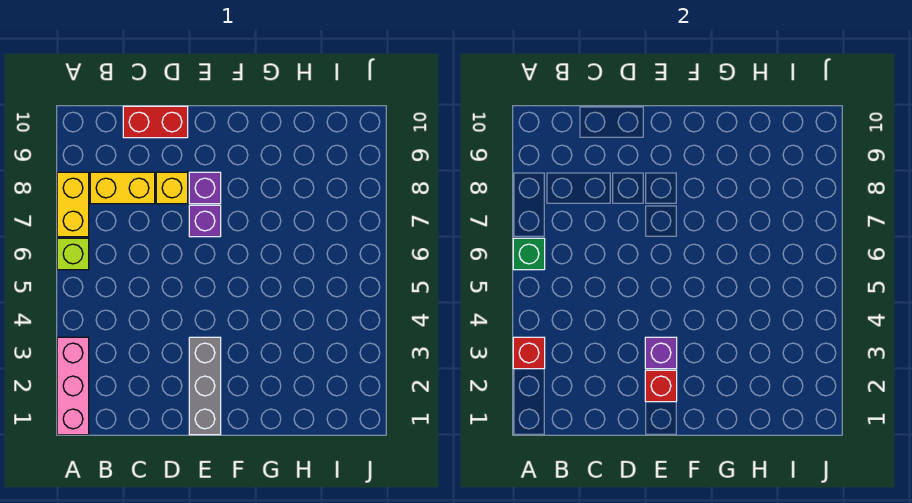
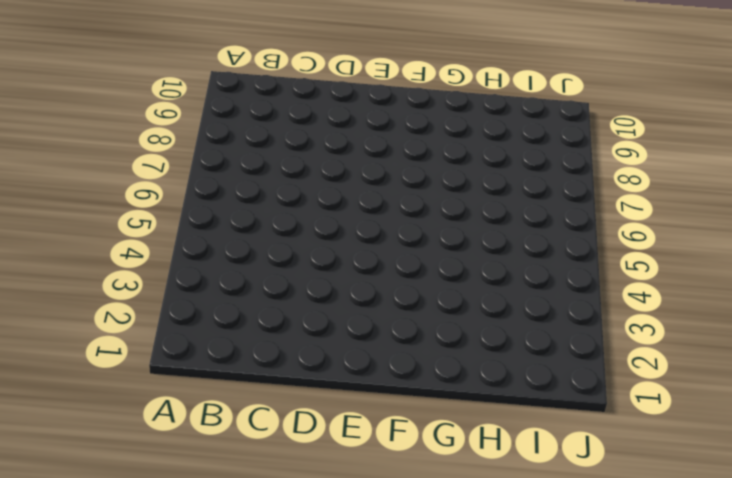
none -> pink brick A1:A3 level 1
none -> lime brick A6 level 1
none -> yellow brick A7:A8 level 1

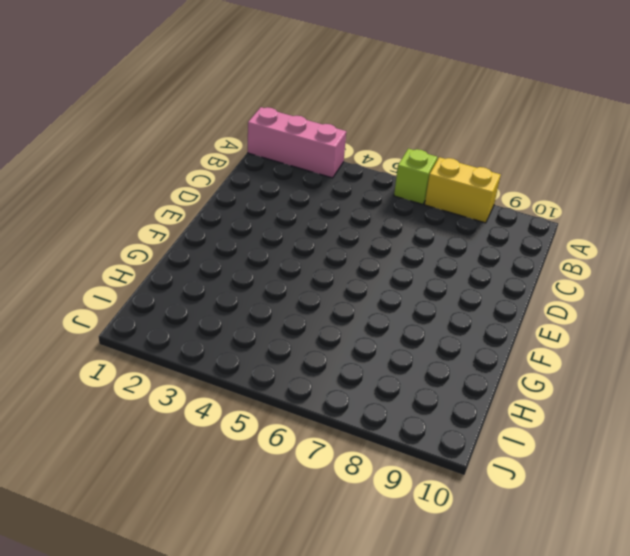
none -> yellow brick B8:C8 level 1
none -> red brick C10:D10 level 1
none -> yellow brick D8 level 1

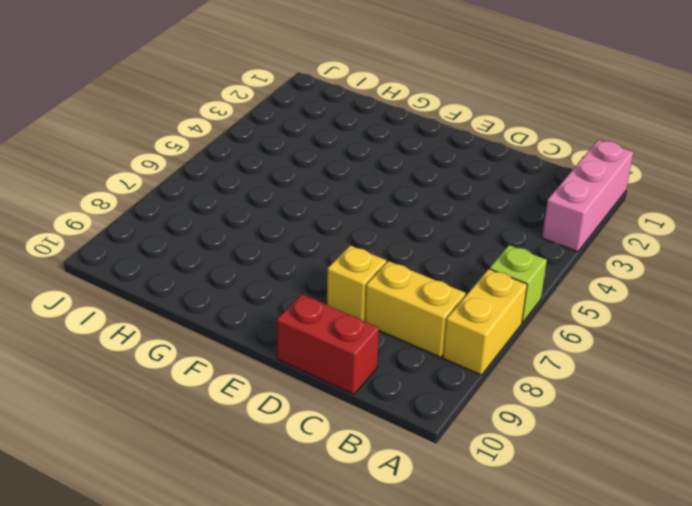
none -> grey brick E1:E3 level 1
none -> purple brick E7 level 1
none -> purple brick E8 level 1

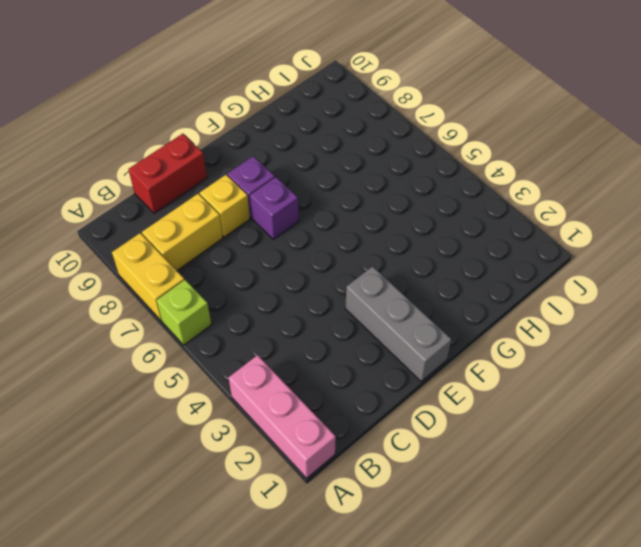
none -> red brick A3 level 2
none -> green brick A6 level 2
none -> red brick E2 level 2

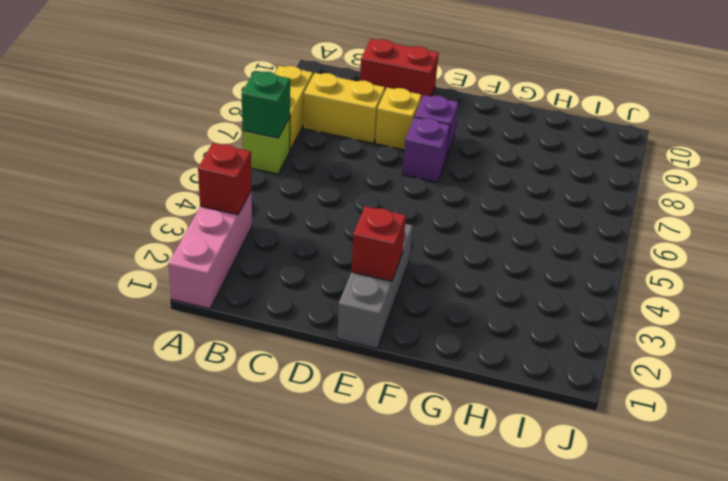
none -> purple brick E3 level 2

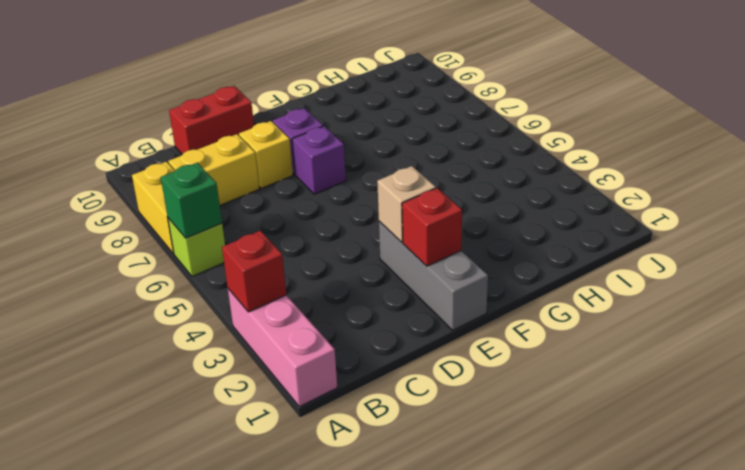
tan brick E3 level 2 -> purple brick E3 level 2

